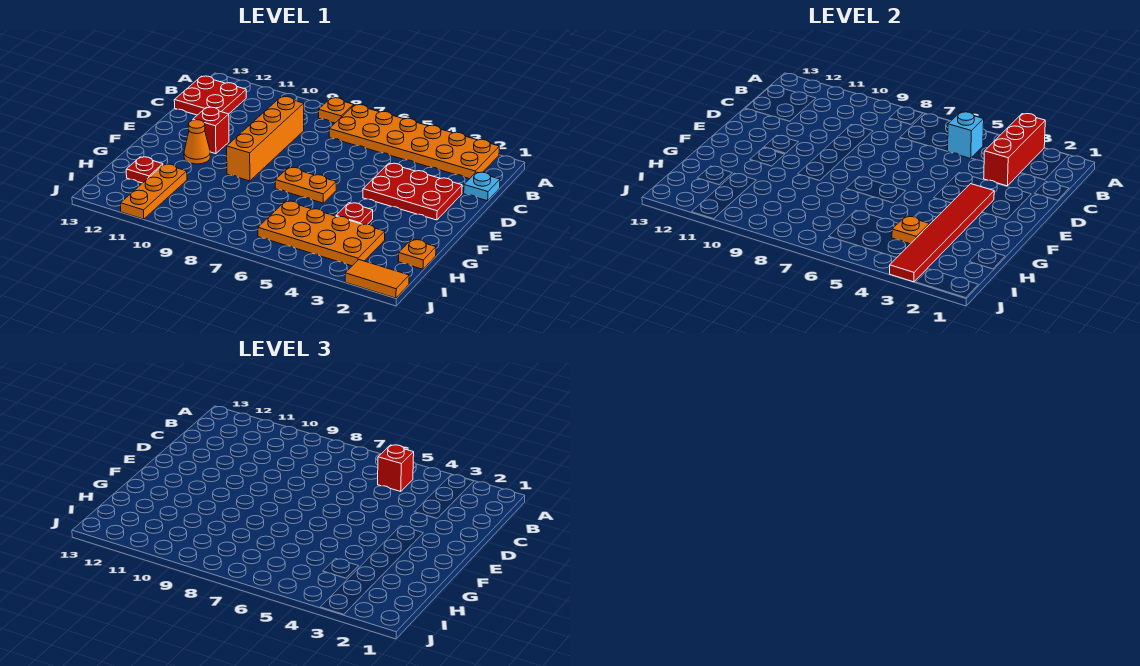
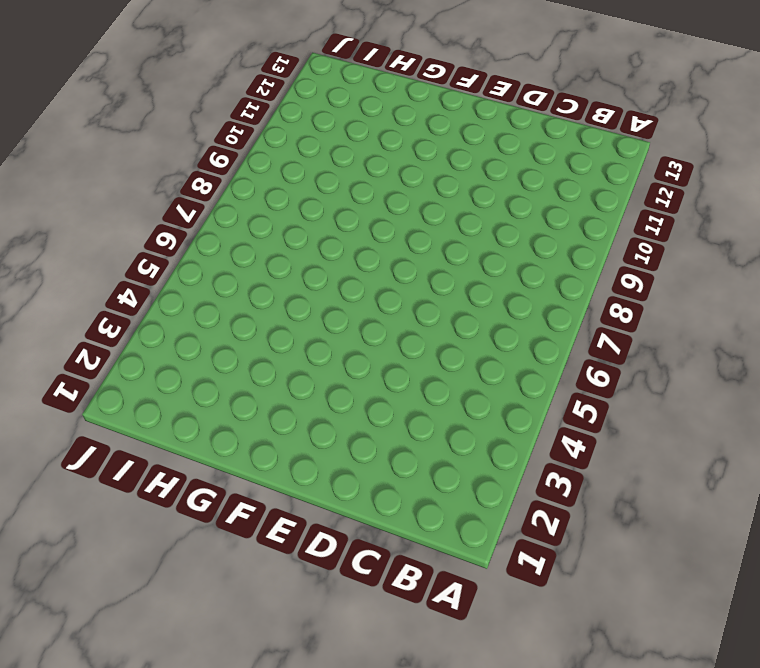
none -> orange plate A2:B7 level 1
none -> orange plate A8 level 1
none -> red plate B12:C13 level 1

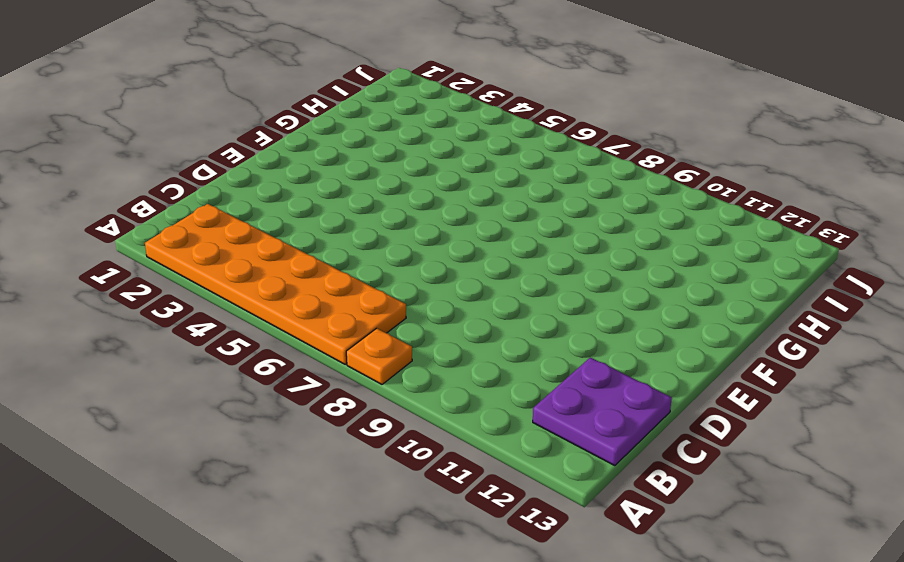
purple plate B12:C13 level 1 -> red plate B12:C13 level 1
none -> cyan plate C1 level 1
none -> orange brick C9:F9 level 1
none -> red plate D2:E4 level 1

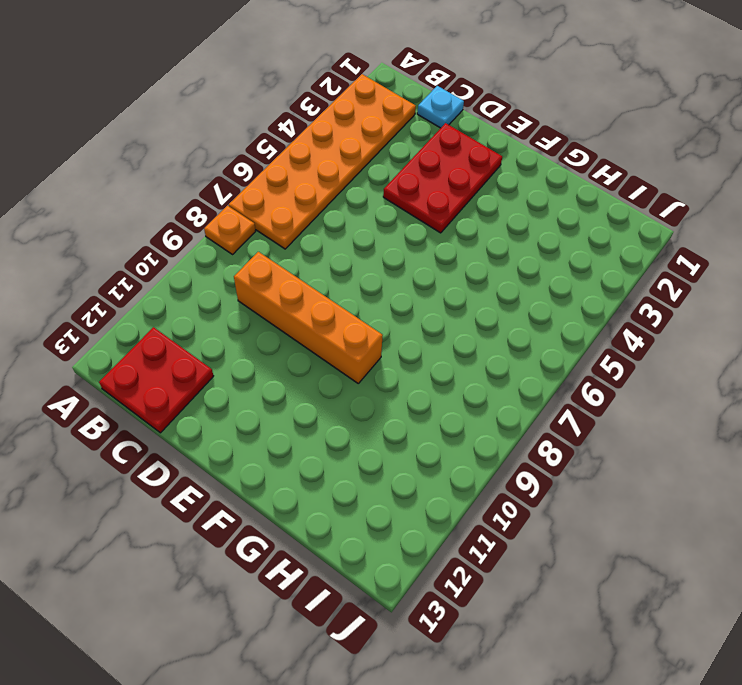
none -> red brick E11 level 1
none -> orange plate F6:F7 level 1
none -> orange cone F11 level 1

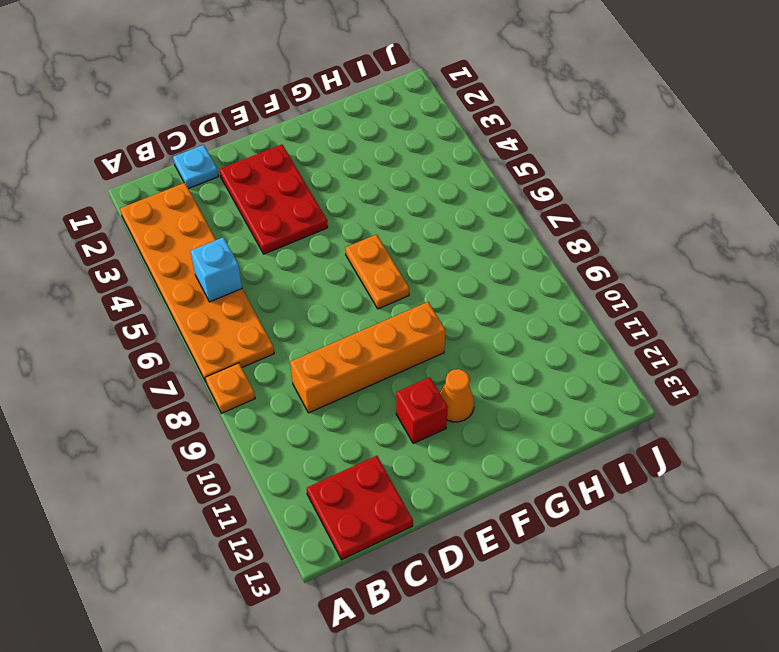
none -> red plate G4 level 1
none -> orange plate H1 level 1
none -> orange plate H3:I6 level 1

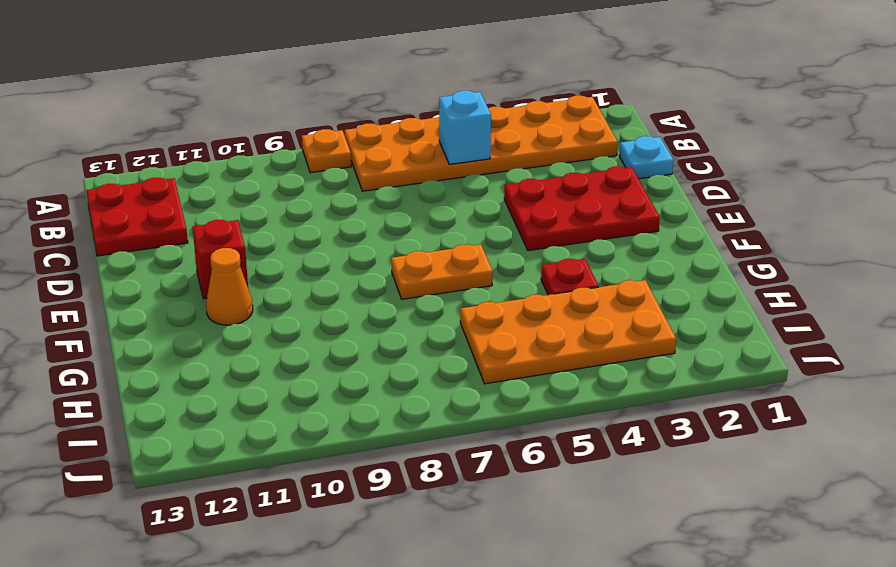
none -> orange brick C9:F9 level 1
none -> orange plate H1 level 1
none -> orange plate H11:J11 level 1

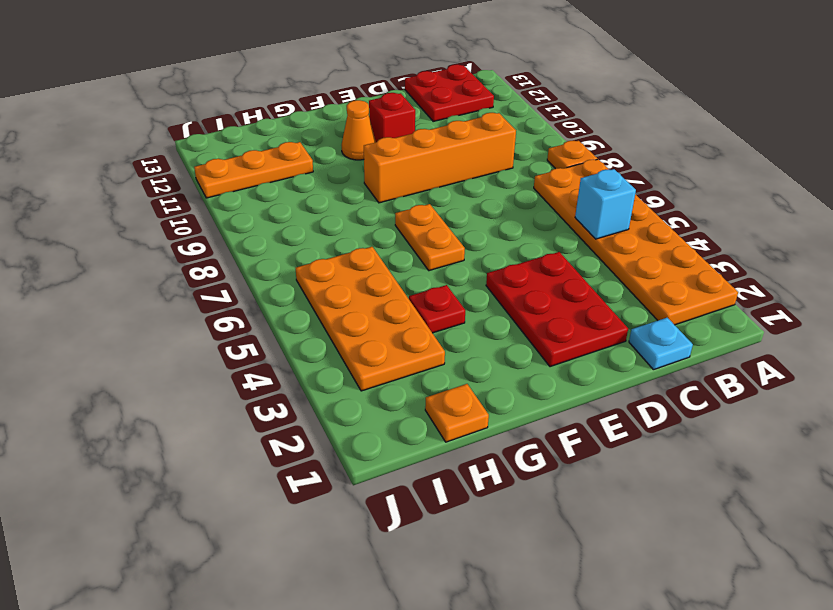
none -> red plate H12 level 1
none -> orange tile J1:J2 level 1
none -> red brick A3:C3 level 2

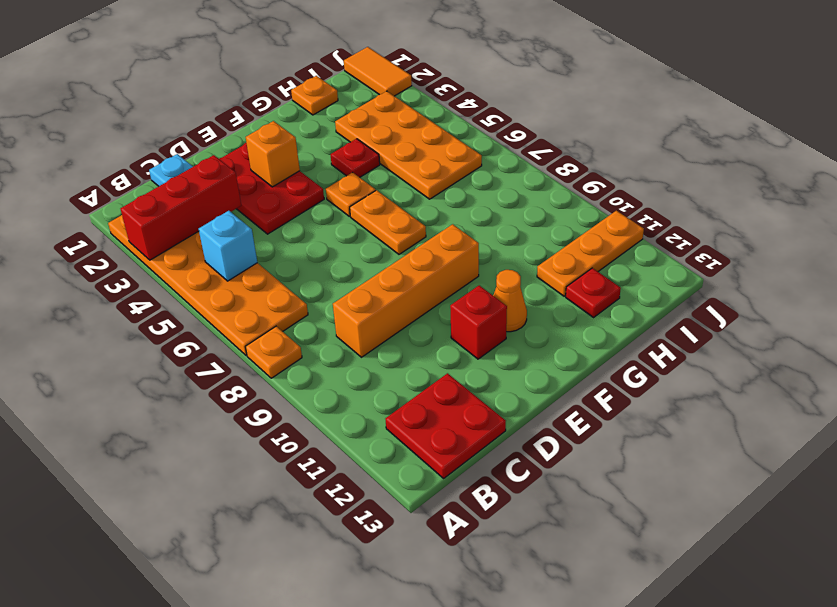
orange brick E3 level 2 -> red tile E3:J3 level 2
orange plate F5 level 1 -> orange plate H4 level 2
none -> red brick B5 level 3

